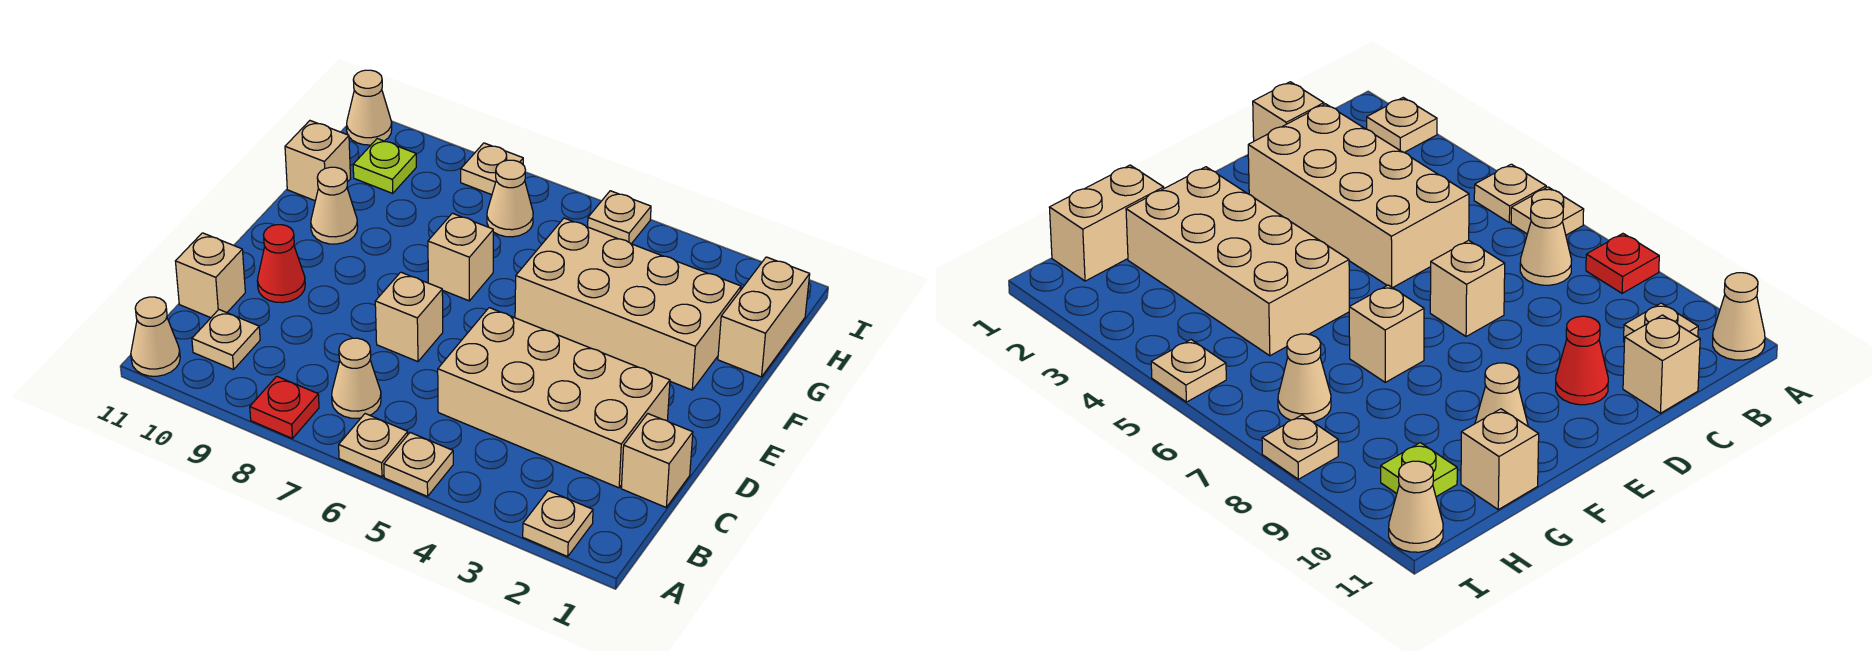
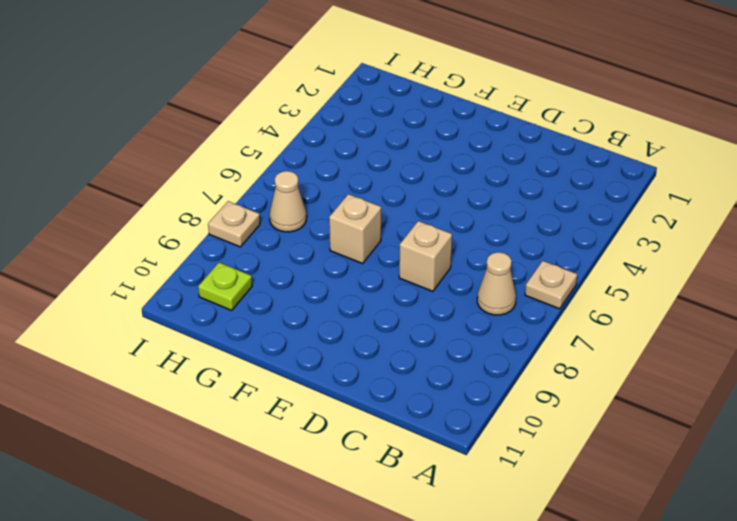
none -> tan plate A2 level 1
none -> tan plate A5 level 1
none -> red plate A8 level 1

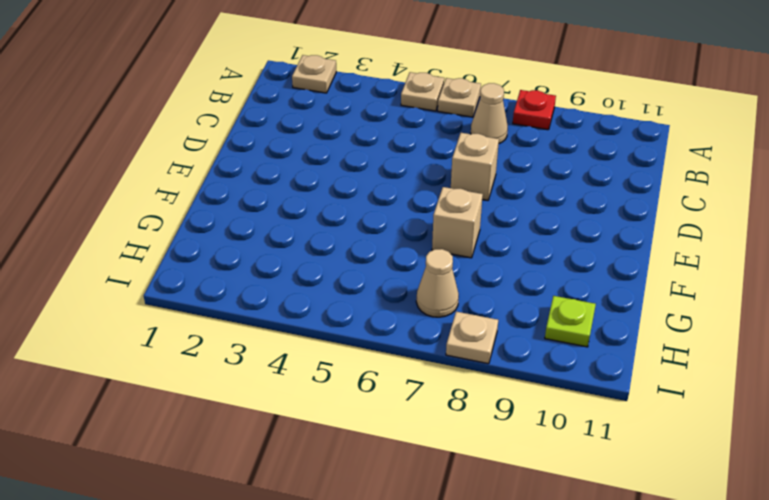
none -> tan cone A11 level 1
none -> tan plate B10 level 1
none -> tan brick C1 level 1

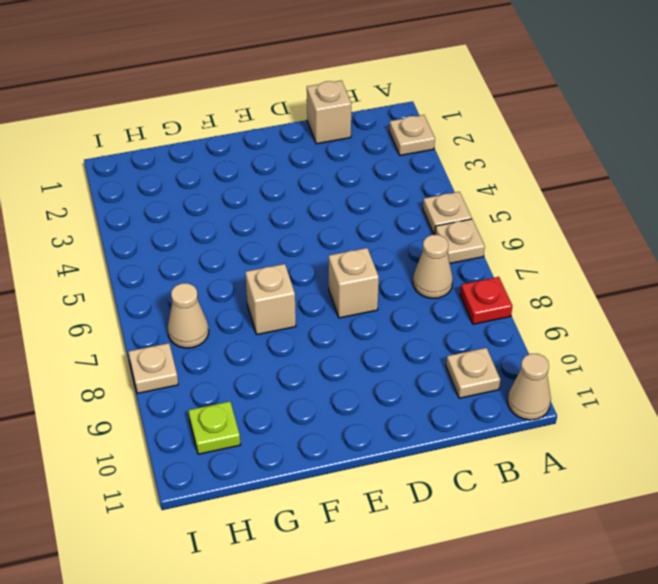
none -> tan brick C2:D5 level 1
none -> tan brick C11 level 1
none -> red cone D10 level 1

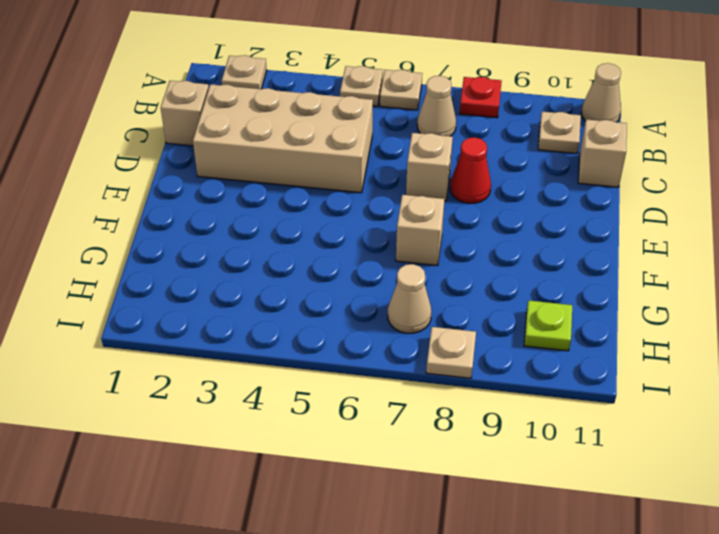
red cone D8 level 1 -> red cone D10 level 1
none -> tan brick F2:G5 level 1
none -> tan cone F10 level 1
none -> tan brick G1:H1 level 1

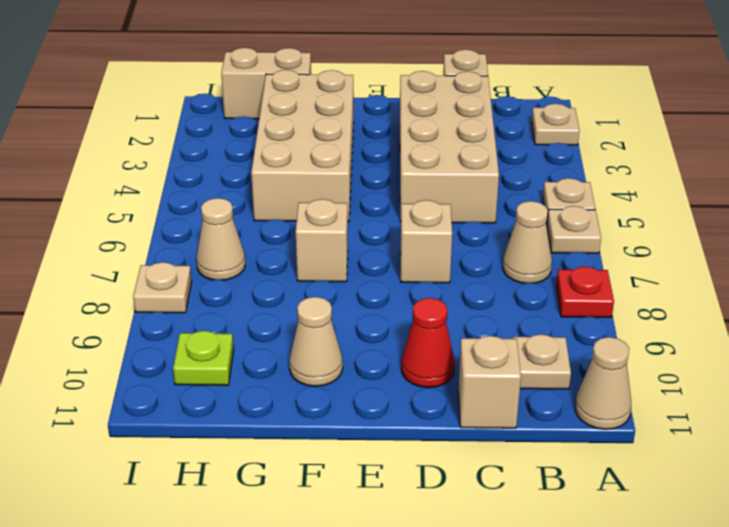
none -> tan brick G11 level 1
none -> tan plate I5 level 1
none -> tan cone I11 level 1

